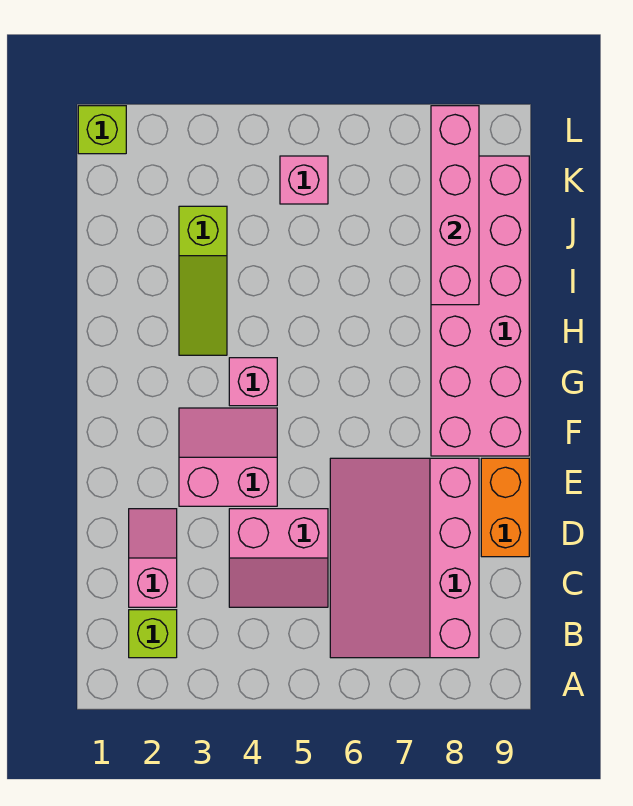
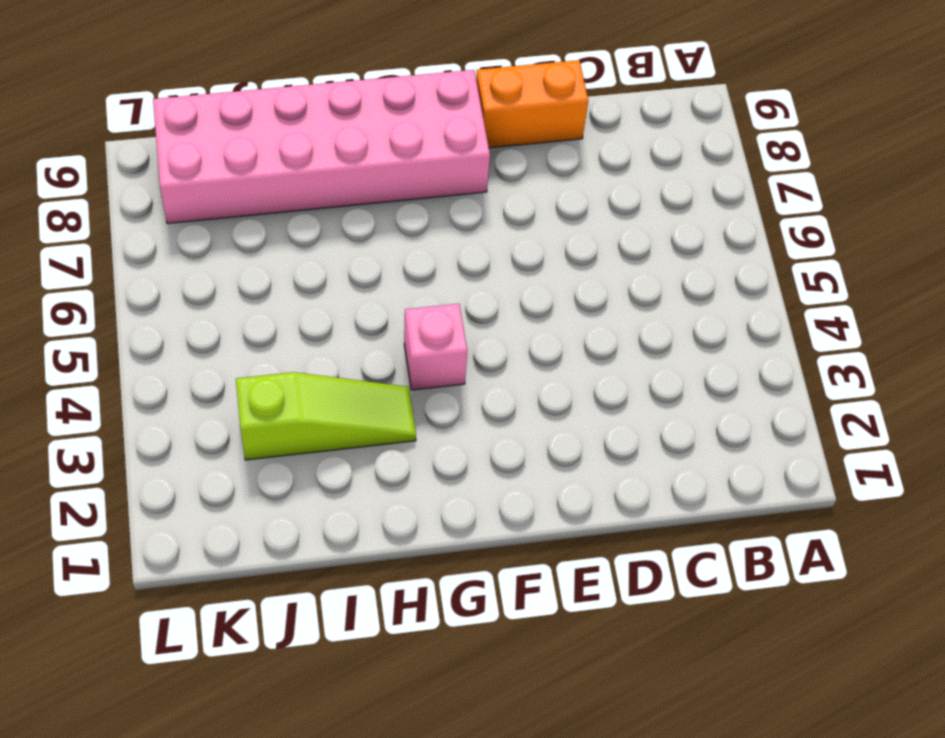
none -> lime brick B2 level 1
none -> pink slope B6:E8 level 1 top 8
none -> pink slope C2:D2 level 1 top C

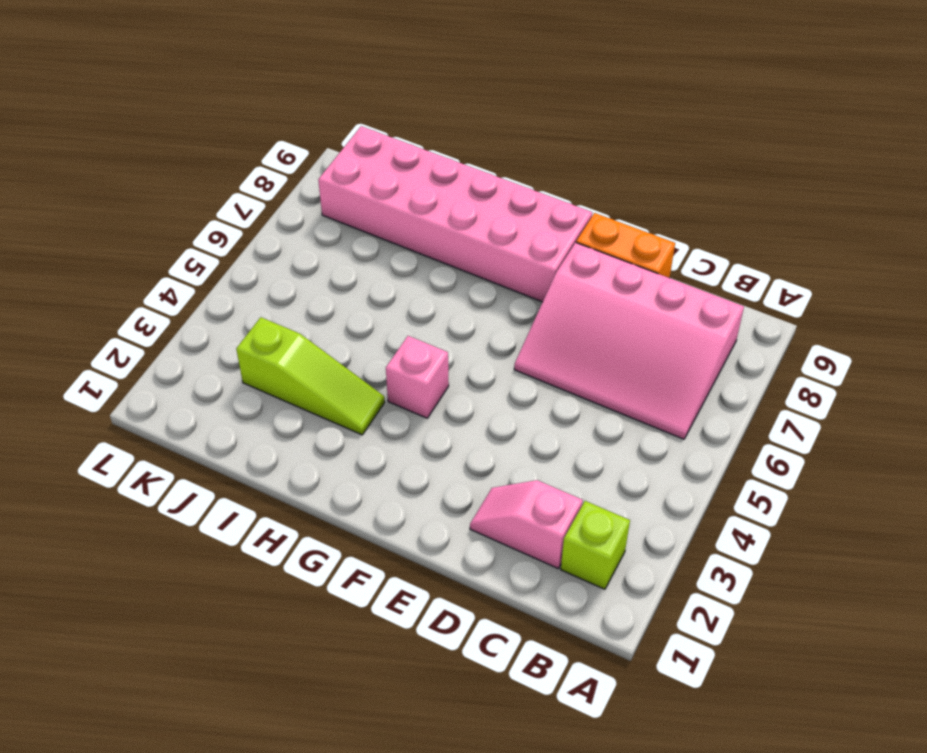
none -> pink slope C4:D5 level 1 top D
none -> pink slope E3:F4 level 1 top E
none -> pink brick K5 level 1

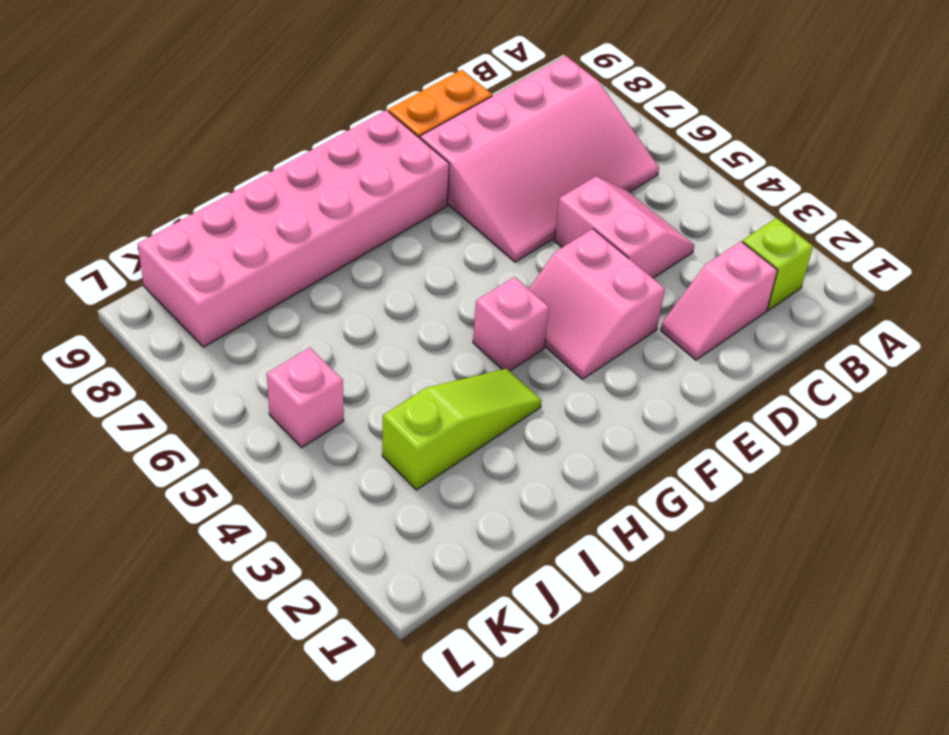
none -> lime brick L1 level 1
none -> pink brick I8:L8 level 2

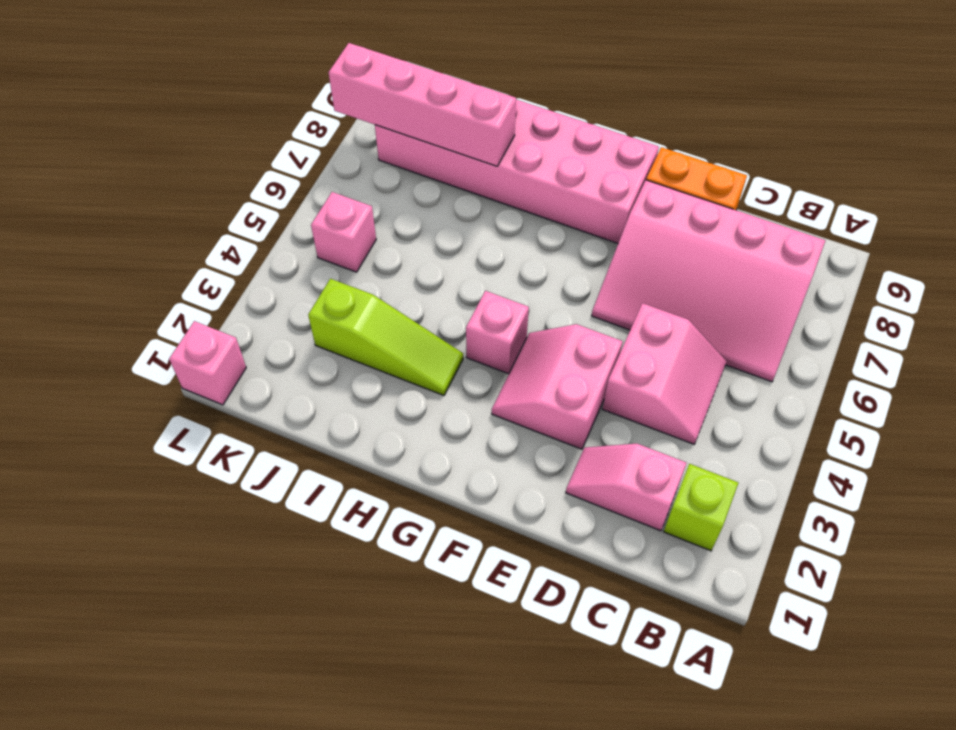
pink brick L1 level 1 -> lime brick L1 level 1

